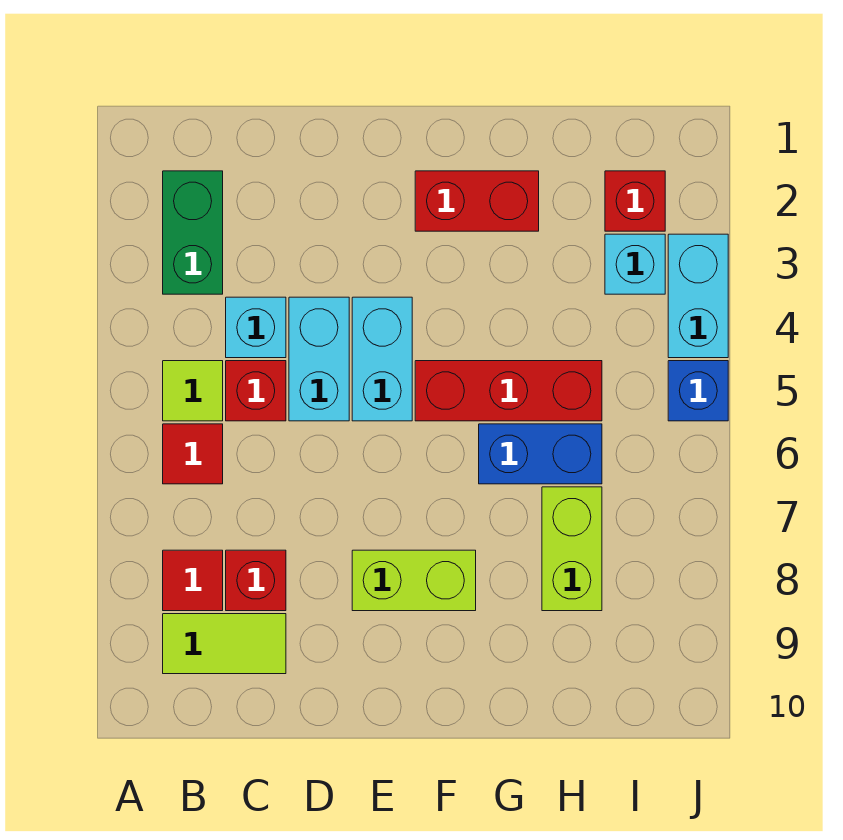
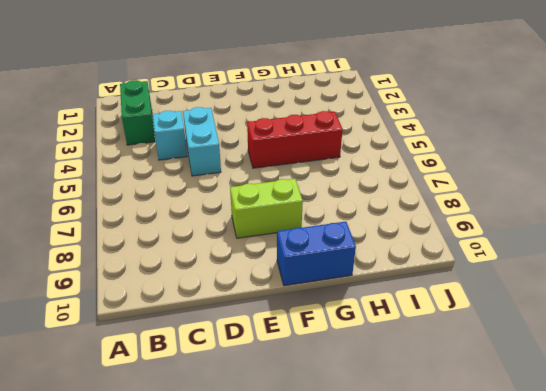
blue brick F10:G10 level 1 -> blue brick G6:H6 level 1
none -> lime tile B5 level 1
none -> red tile B6 level 1
none -> red tile B8 level 1

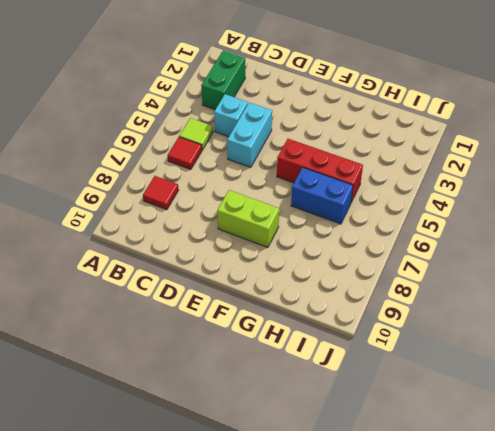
none -> lime tile B9:C9 level 1
none -> red brick C5 level 1
none -> red brick C8 level 1

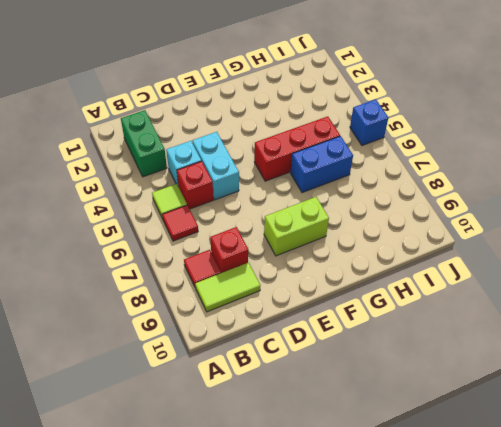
none -> cyan brick E4:E5 level 1
none -> red brick F2:G2 level 1
none -> lime brick H7:H8 level 1

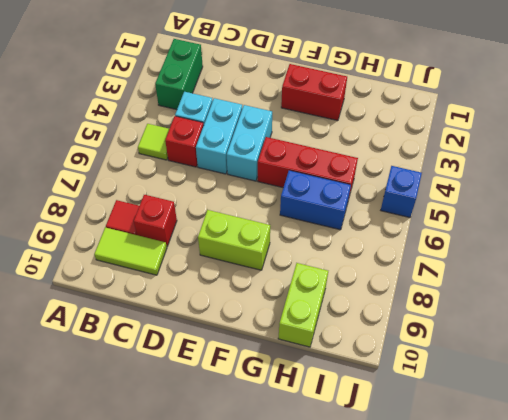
lime brick H9:H10 level 1 -> lime brick H7:H8 level 1
none -> red tile B6 level 1
none -> red brick I2 level 1
none -> cyan brick I3 level 1

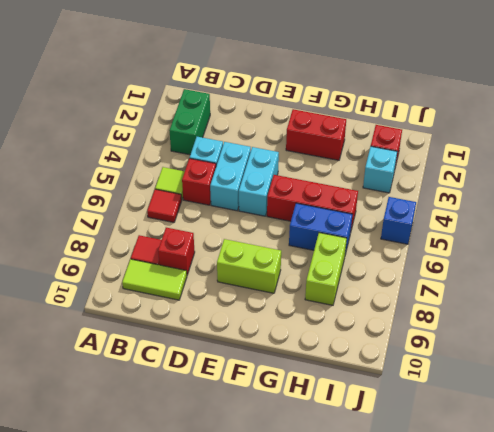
none -> cyan brick J3:J4 level 1

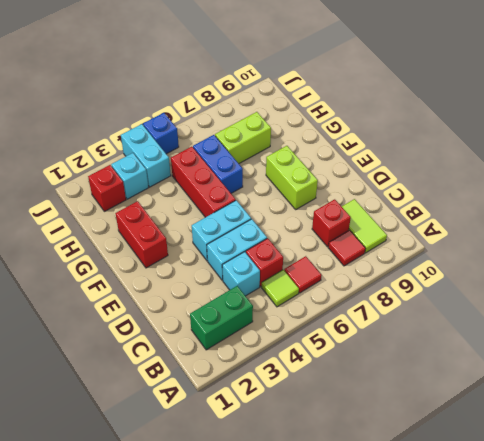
cyan brick I4:J4 level 1 -> cyan brick J3:J4 level 1

